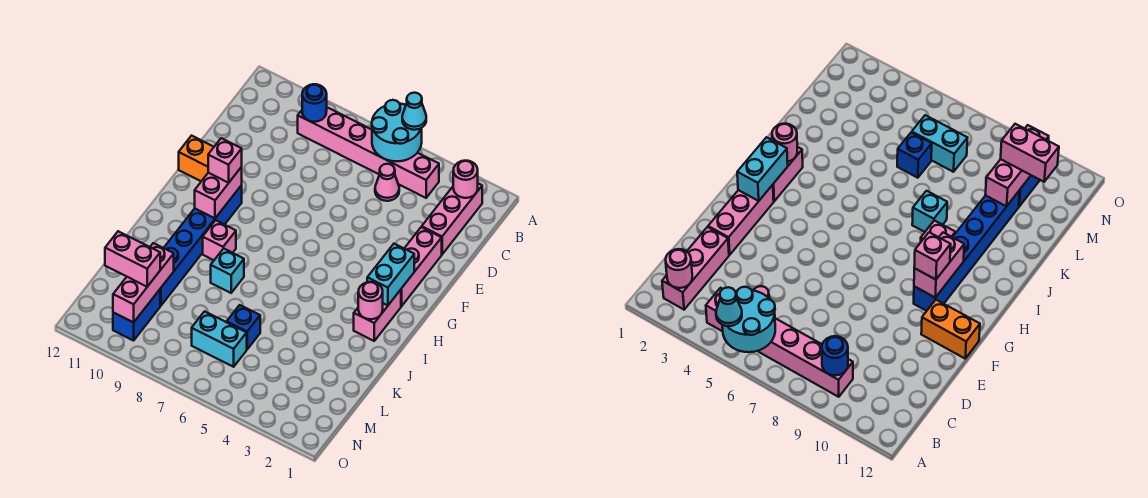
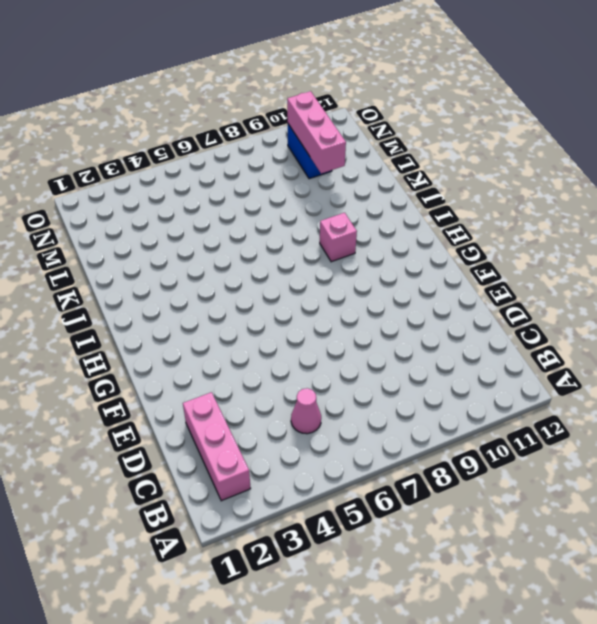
none -> pink brick B4:B9 level 1
none -> pink brick E2:G2 level 1
none -> orange brick F11:F12 level 1

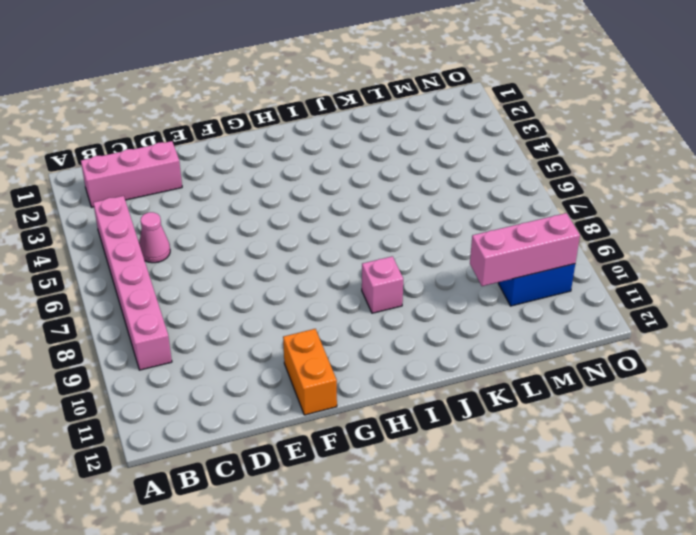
none -> pink brick E2:G2 level 1
none -> blue brick G10:L10 level 1
none -> pink brick H2:I2 level 1

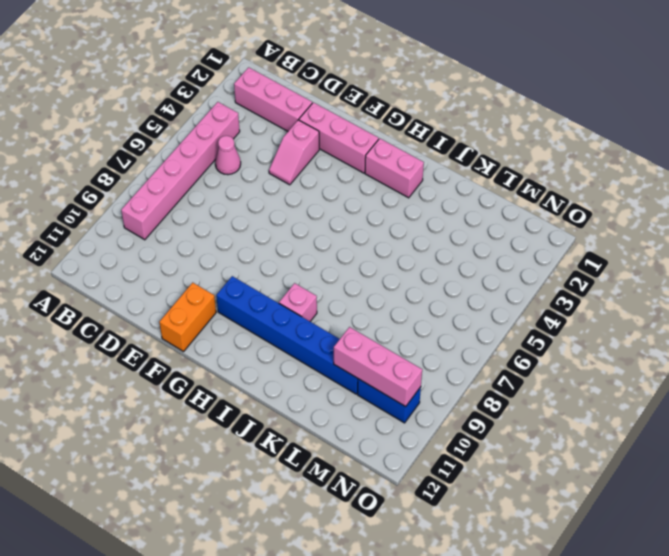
pink slope E3:E4 level 1 top 3 -> none
none -> cyan brick J8 level 1
none -> blue brick L6 level 1
none -> cyan brick M6:M7 level 1

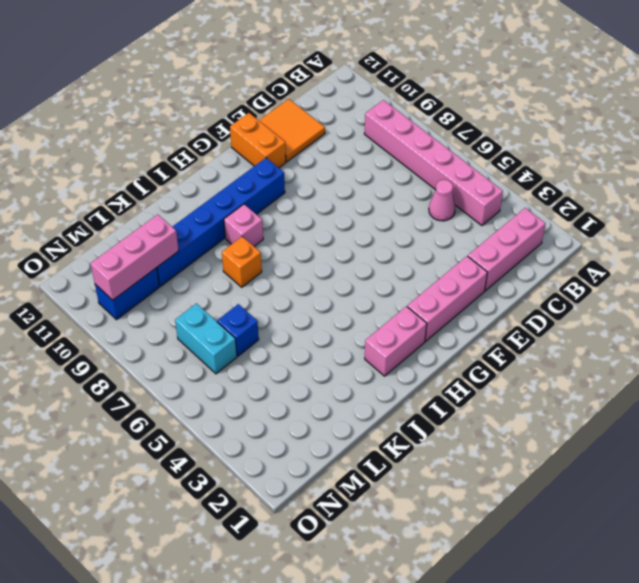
orange tile D11:E12 level 1 -> none
orange brick J8 level 1 -> cyan brick J8 level 1
none -> cyan round brick A5:B6 level 2
none -> pink round brick B2 level 2
none -> blue round brick B9 level 2

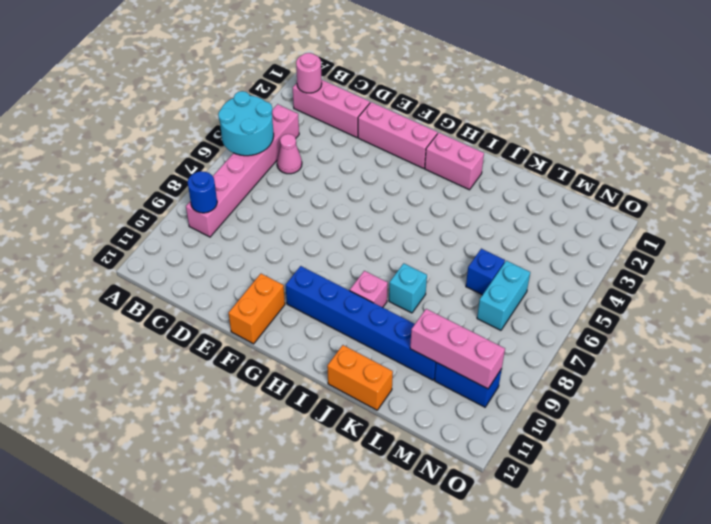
orange brick J12:K12 level 1 -> none
none -> cyan brick G2:H2 level 2
none -> pink brick G10:H10 level 2
none -> pink round brick I2 level 2

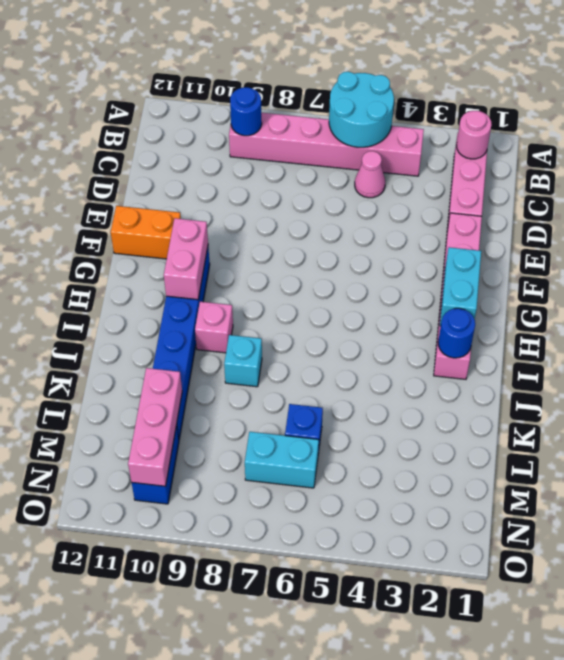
blue round brick I2 level 2 -> pink round brick I2 level 2
none -> cyan cone A5 level 3
none -> pink brick G10 level 3
none -> pink brick M10:M11 level 3

